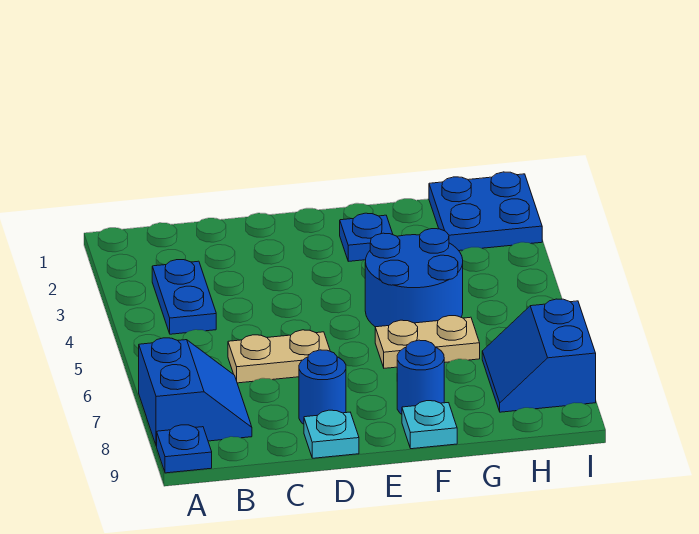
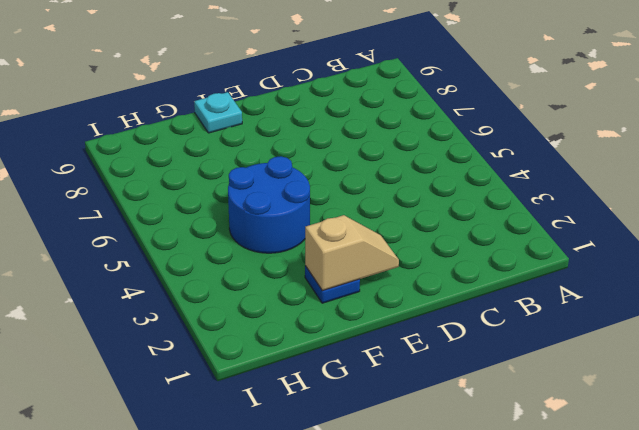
tan slope E2:F2 level 2 top F -> none
none -> blue slope A7:B8 level 1 top A
none -> blue plate A9 level 1
none -> blue plate B3:B4 level 1

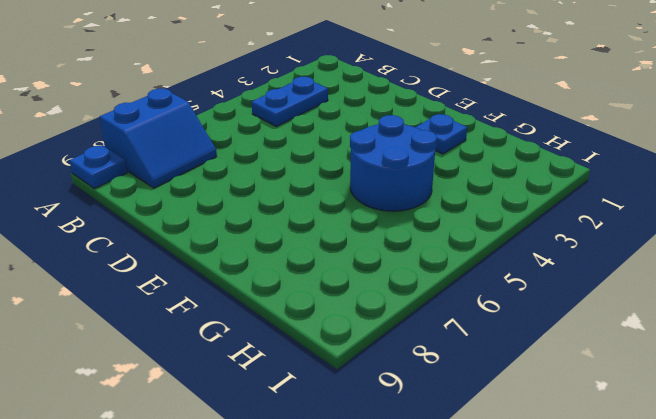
none -> tan plate C6:D6 level 1
none -> blue round brick D8 level 1
none -> cyan plate D9 level 1

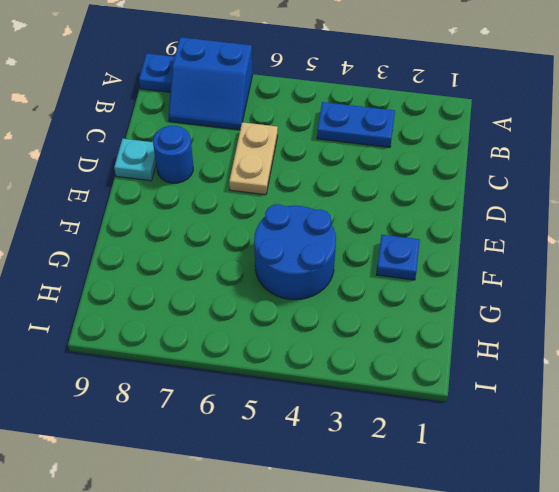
none -> tan plate F6:G6 level 1
none -> blue round brick F8 level 1
none -> cyan plate F9 level 1

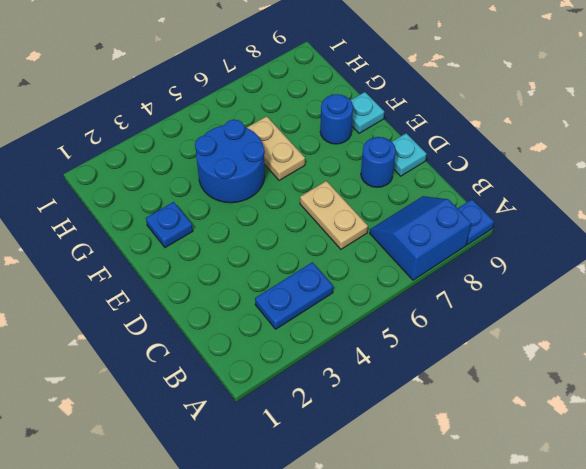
none -> blue plate H1:I2 level 1
none -> blue slope H7:I8 level 1 top I

